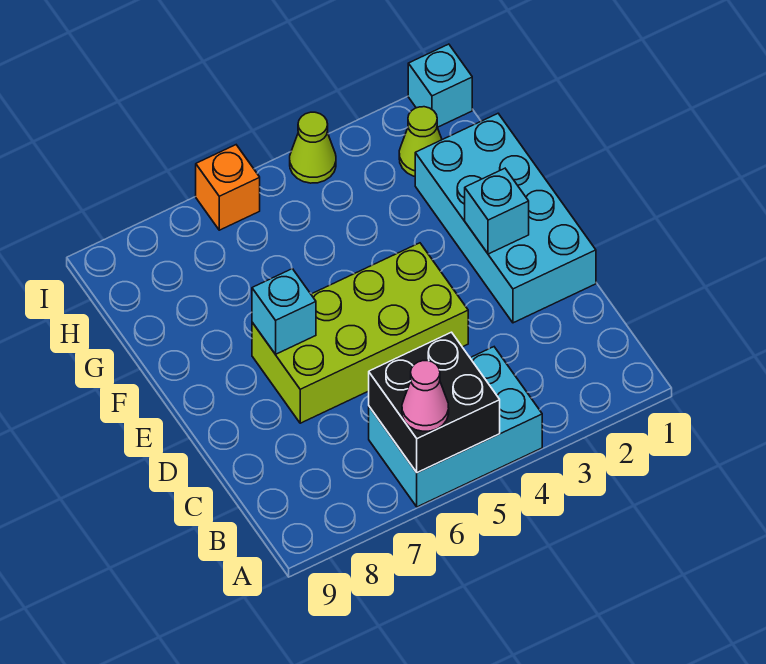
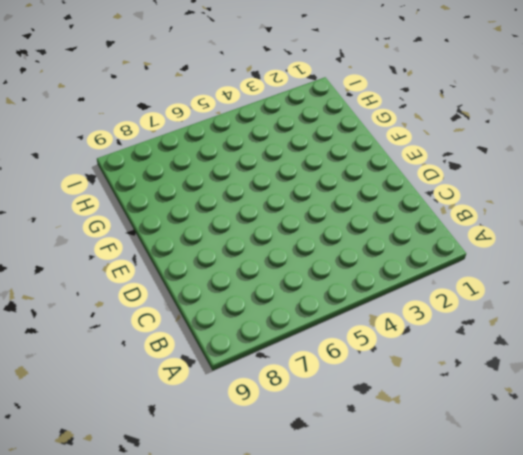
none -> cyan brick A4:B6 level 1
none -> cyan brick D1:G2 level 1

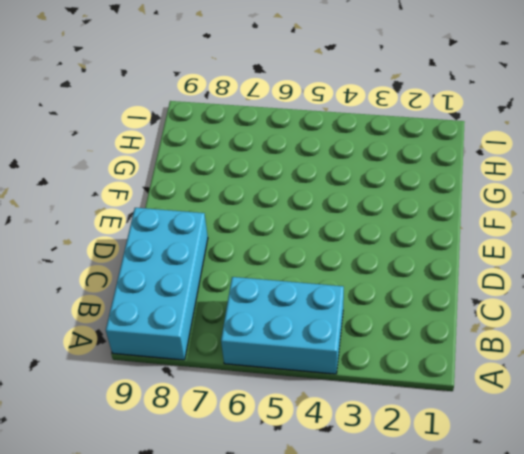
cyan brick A8:D9 level 1 -> cyan brick D1:G2 level 1
none -> lime brick D4:E7 level 1
none -> lime cone H2 level 1

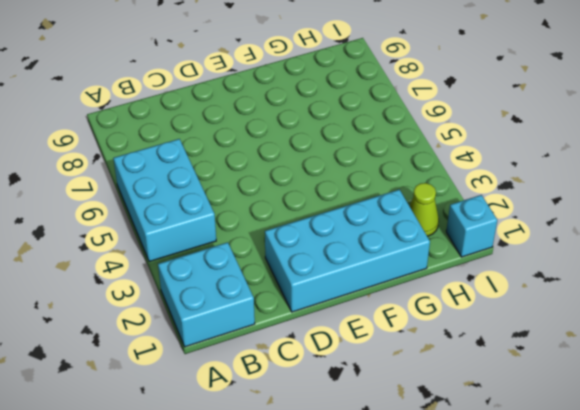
cyan brick A1:B2 level 1 -> none
none -> lime brick D4:E7 level 1
none -> lime cone I4 level 1

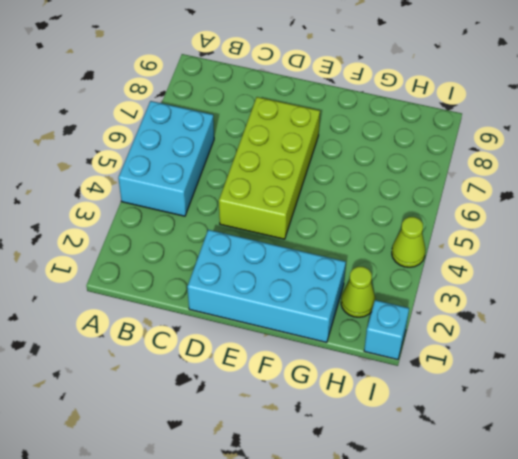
none -> orange brick I6 level 1
none -> black brick A5:B6 level 2

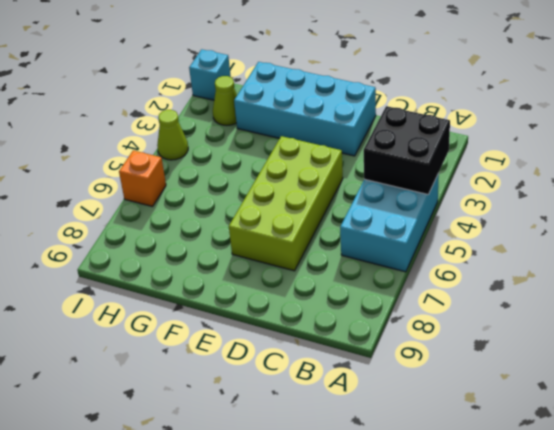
black brick A3:B4 level 2 -> black brick A5:B6 level 2
none -> cyan brick E2 level 2
none -> cyan brick E7 level 2

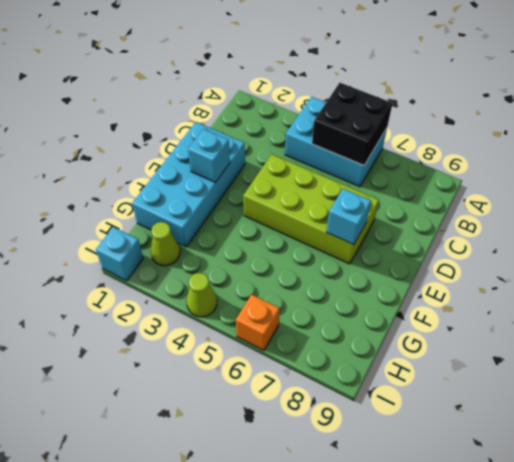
none -> pink cone A6 level 3

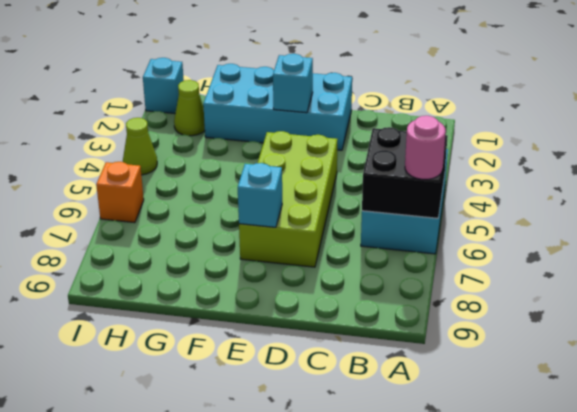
pink round brick A6 level 3 -> pink cone A6 level 3

